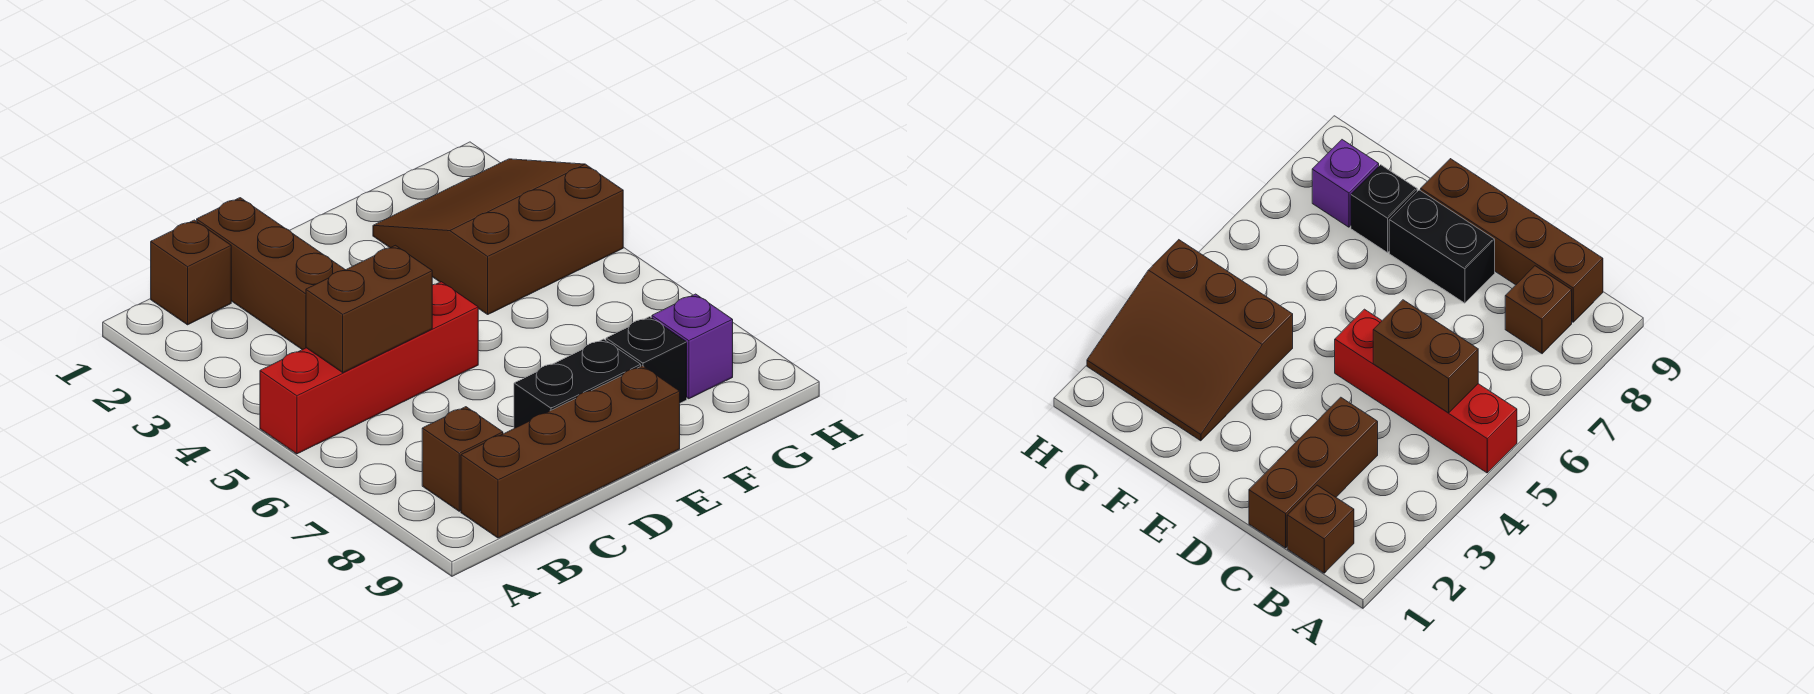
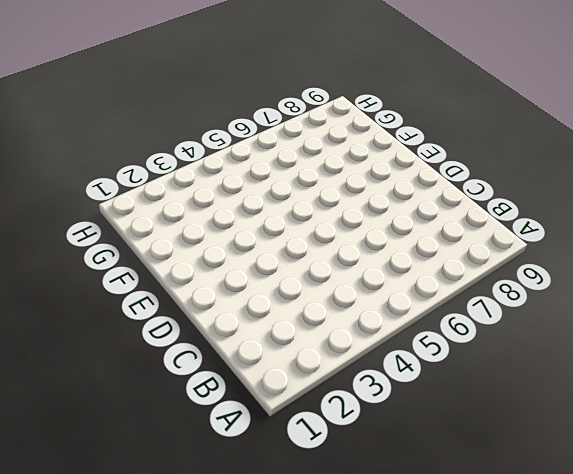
none -> red brick A5:D5 level 1
none -> brown brick B1 level 1

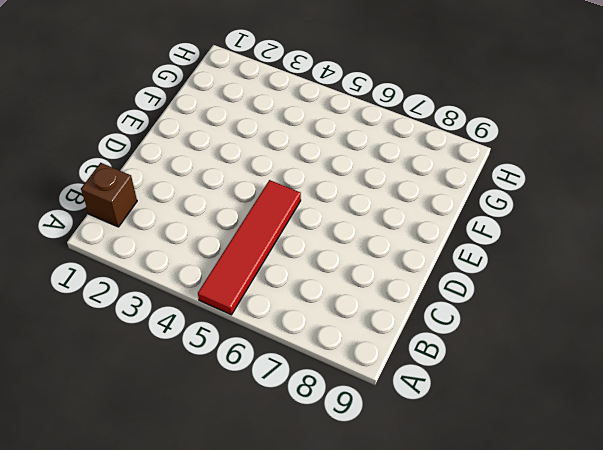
red tile A5:D5 level 1 -> red brick A5:D5 level 1
none -> brown brick B8 level 1
none -> brown brick B9:E9 level 1

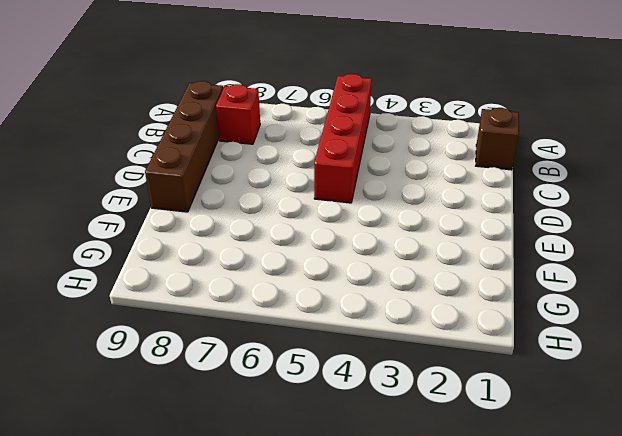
red brick B8 level 1 -> brown brick B8 level 1
none -> brown brick C1:C3 level 1
none -> black brick D8:E8 level 1

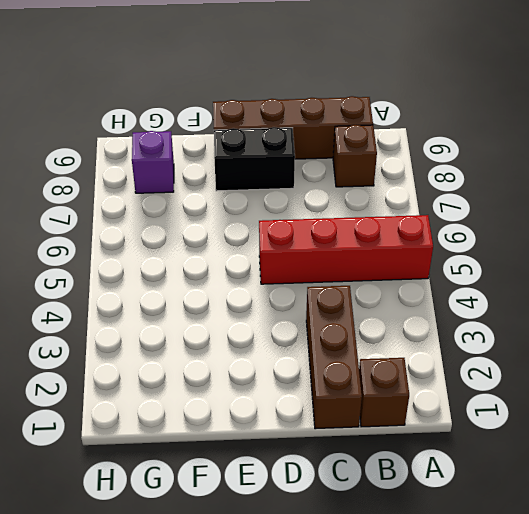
none -> brown slope F2:H4 level 1 top 4
none -> black brick F8 level 1

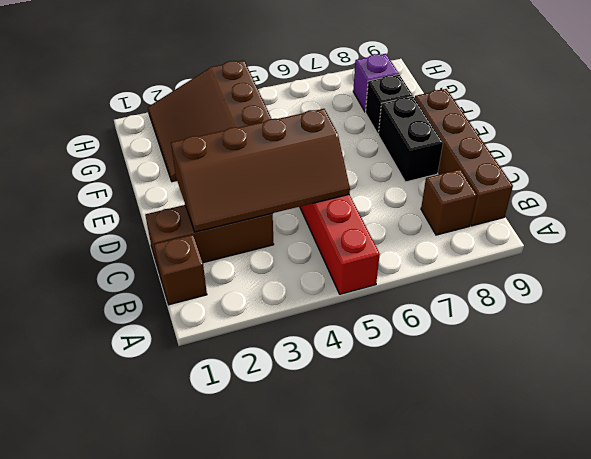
brown slope C2:D5 level 2 top D -> brown brick B5:C5 level 2

